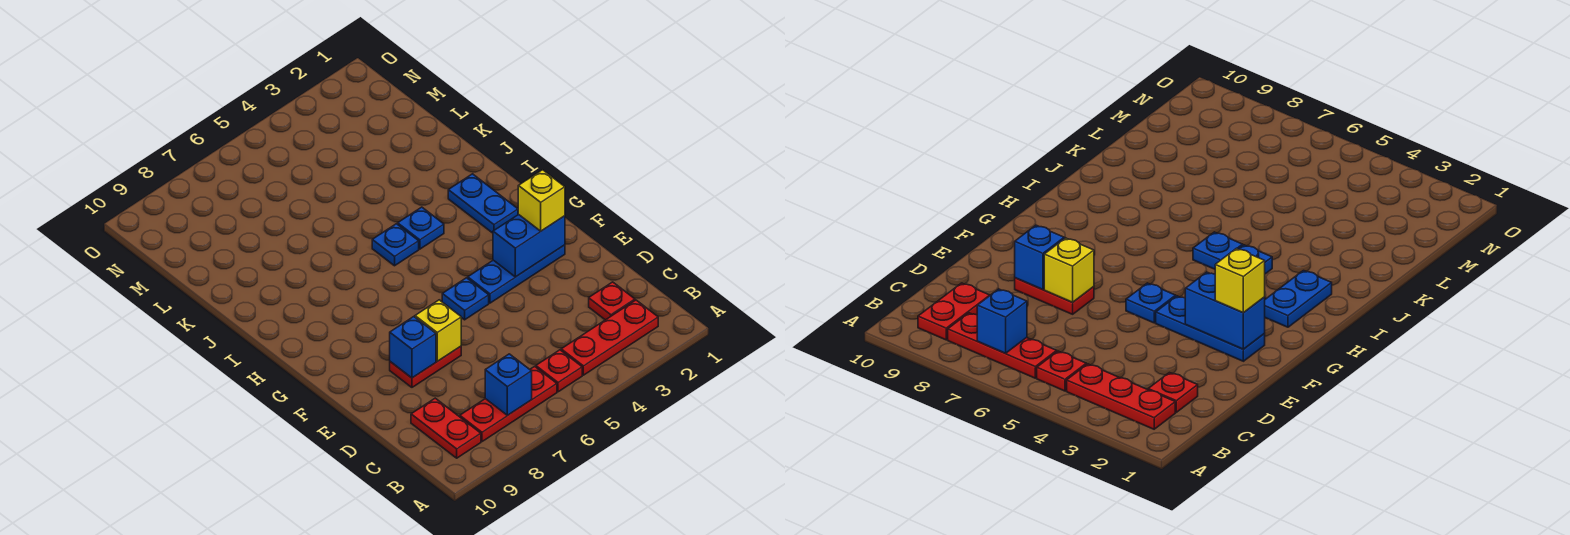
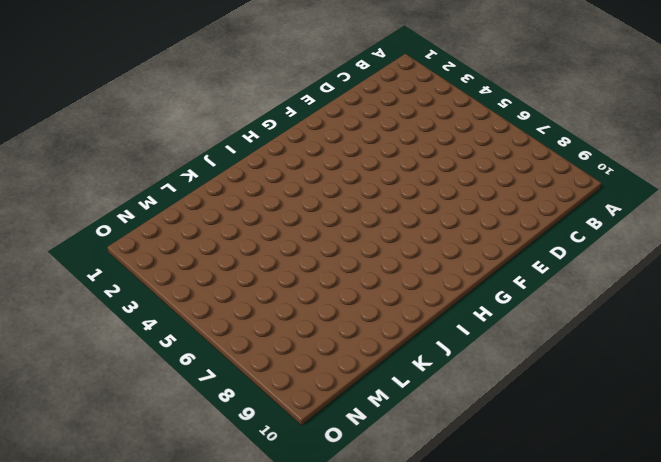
none -> red plate B2:B4 level 1
none -> red plate B5 level 1
none -> red plate B6:B8 level 1

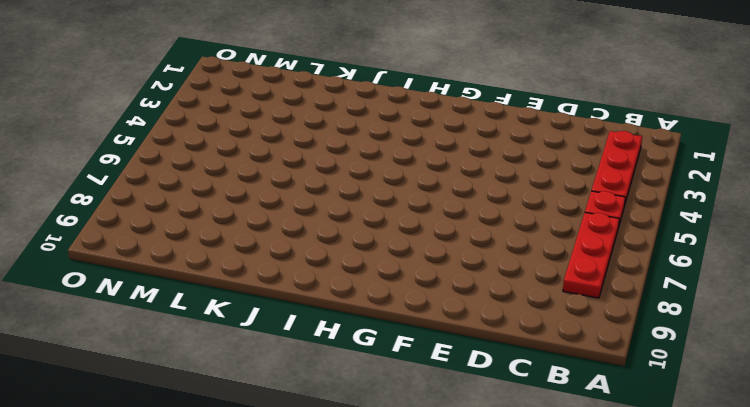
none -> red plate B9:C9 level 1
none -> red plate C2 level 1
none -> red plate E7:E8 level 1

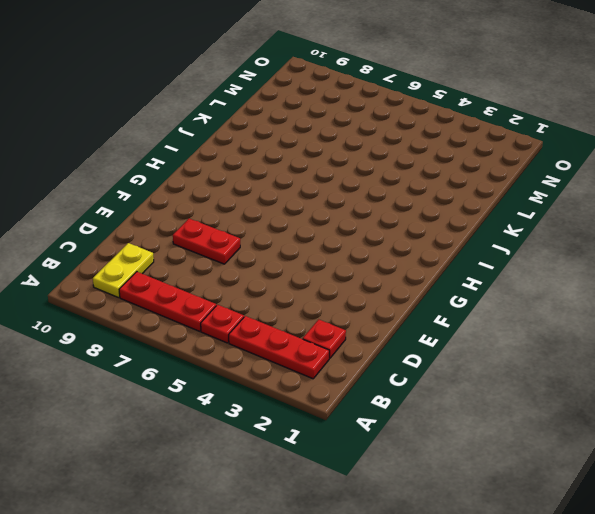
yellow plate B9:C9 level 1 -> red plate B9:C9 level 1
none -> blue plate F2:F4 level 1
none -> blue plate F5 level 1
none -> blue plate H2:I2 level 1

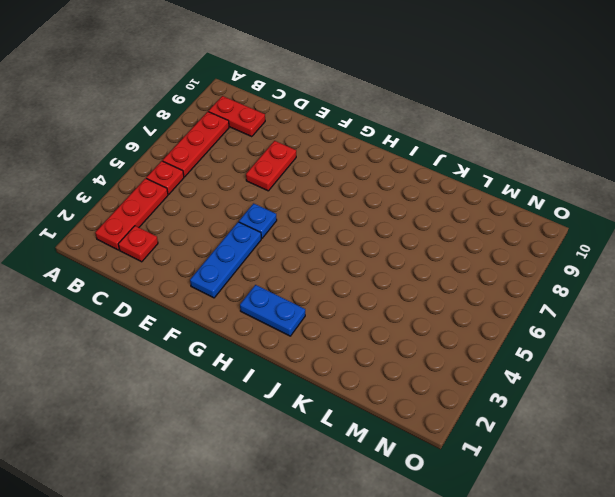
none -> blue plate I4 level 1
none -> blue plate I5 level 1
none -> blue brick B7 level 2

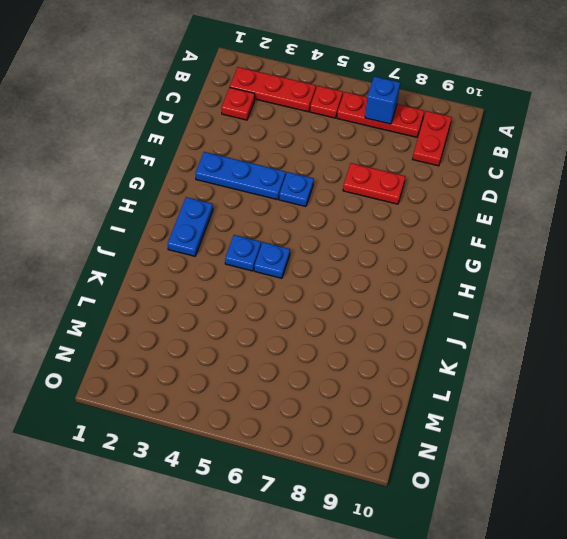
none -> yellow brick E7 level 2
none -> blue brick E8 level 2
none -> blue brick F2:F3 level 2

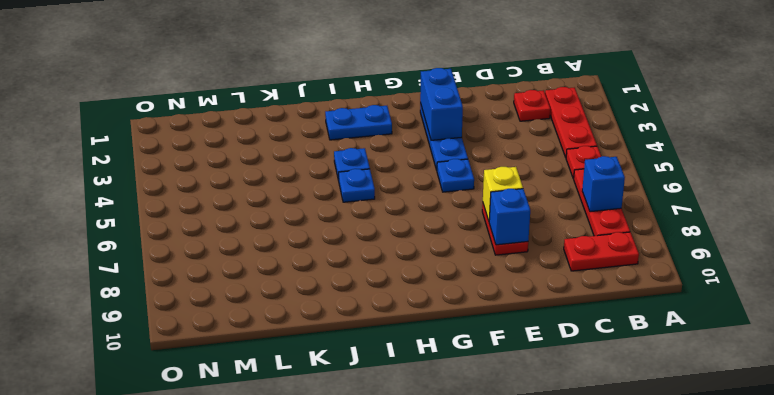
none -> yellow brick F2 level 3

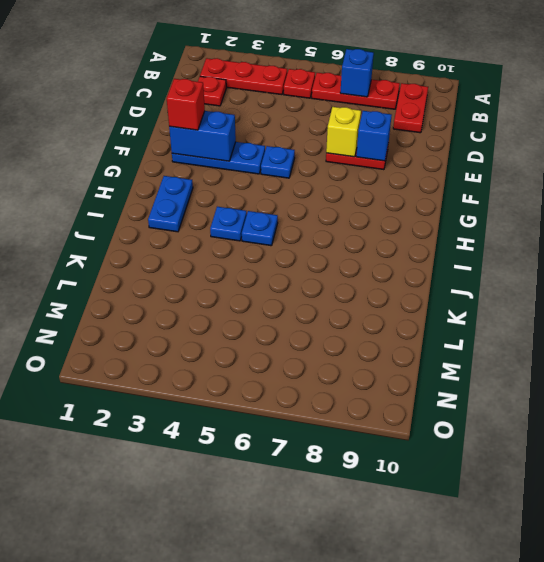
red brick F2 level 3 -> yellow brick F2 level 3

